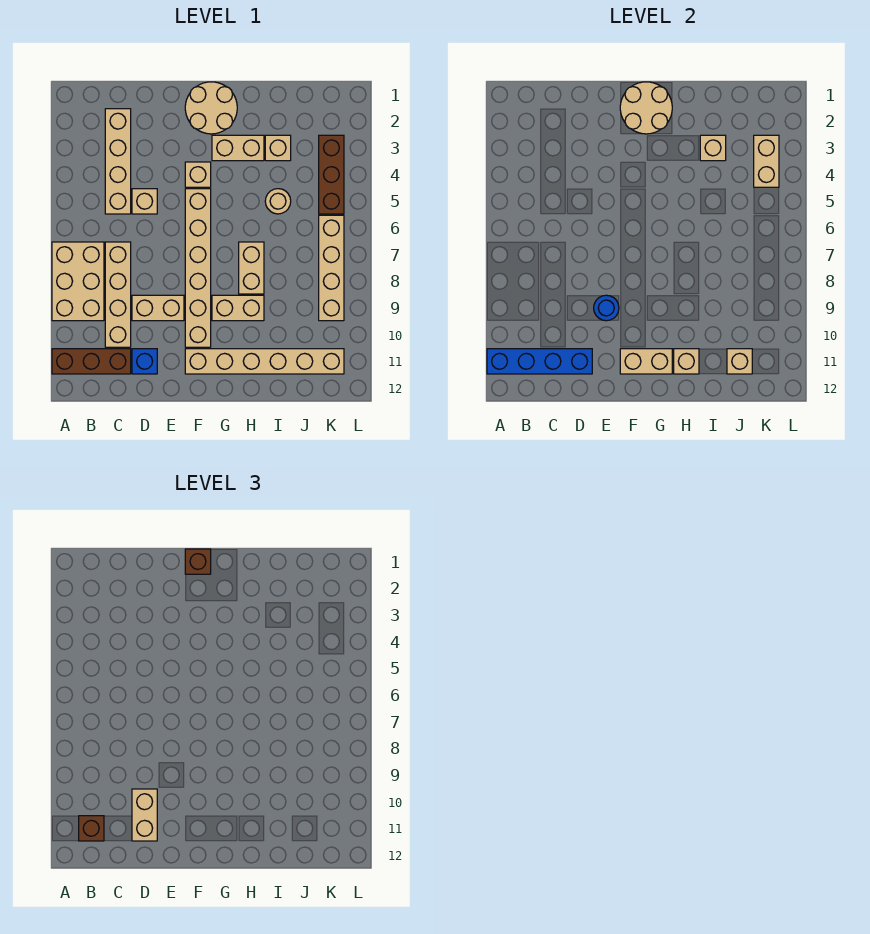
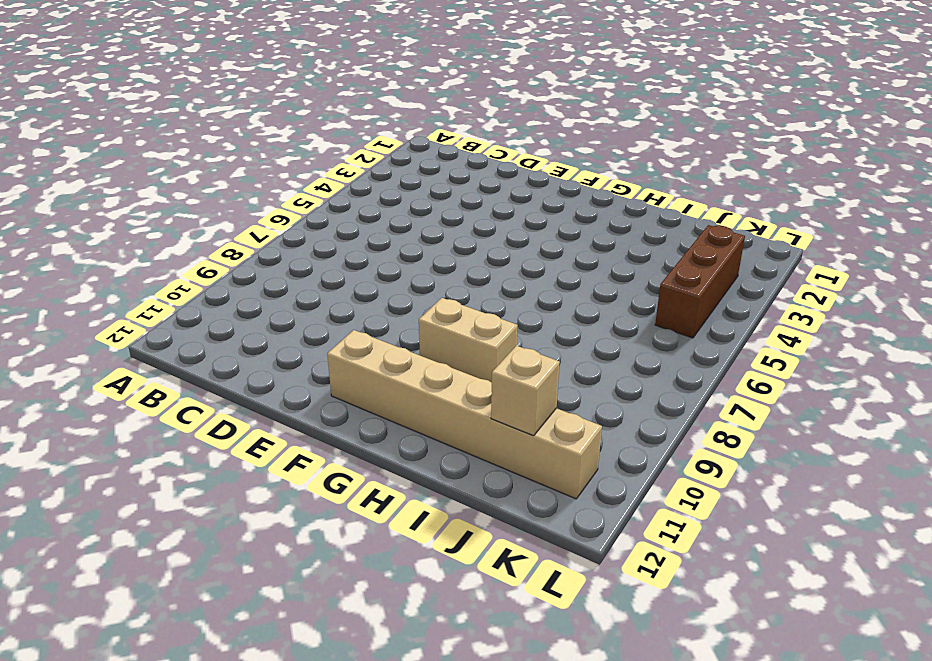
none -> tan brick A7:B9 level 1
none -> brown brick A11:C11 level 1
none -> tan brick C2:C5 level 1

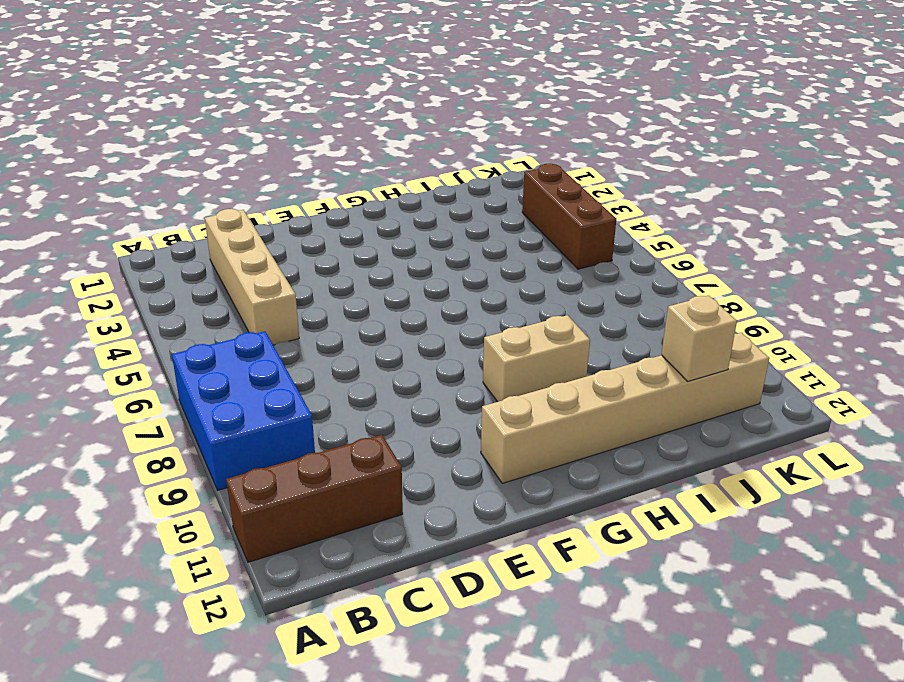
blue brick A7:B9 level 1 -> tan brick A7:B9 level 1
none -> tan brick C7:C10 level 1
none -> tan brick D5 level 1
none -> tan brick D9:E9 level 1

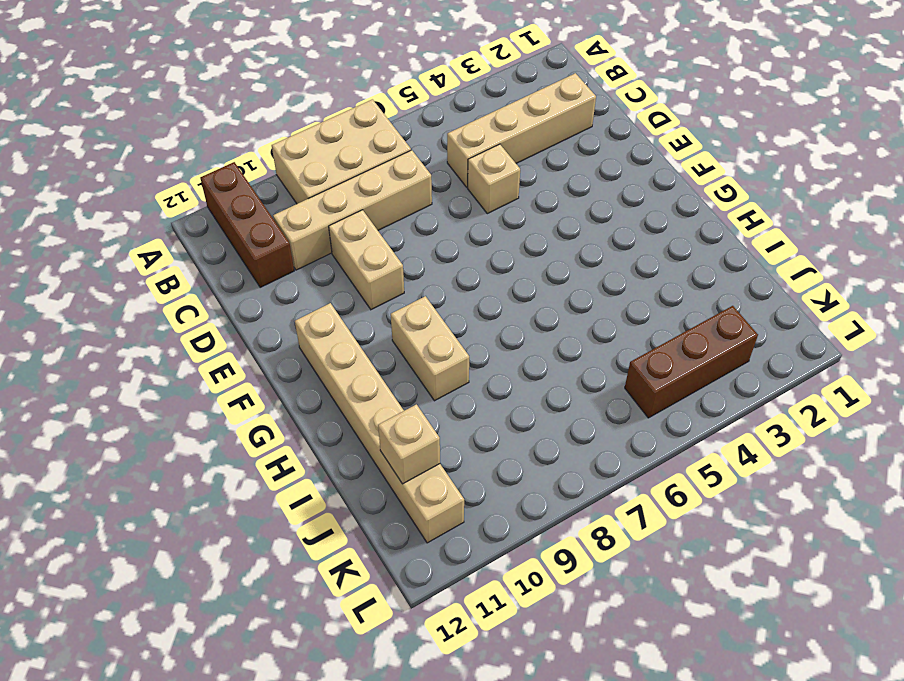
none -> blue brick D11 level 1
none -> tan round brick F1:G2 level 1
none -> tan brick F4 level 1

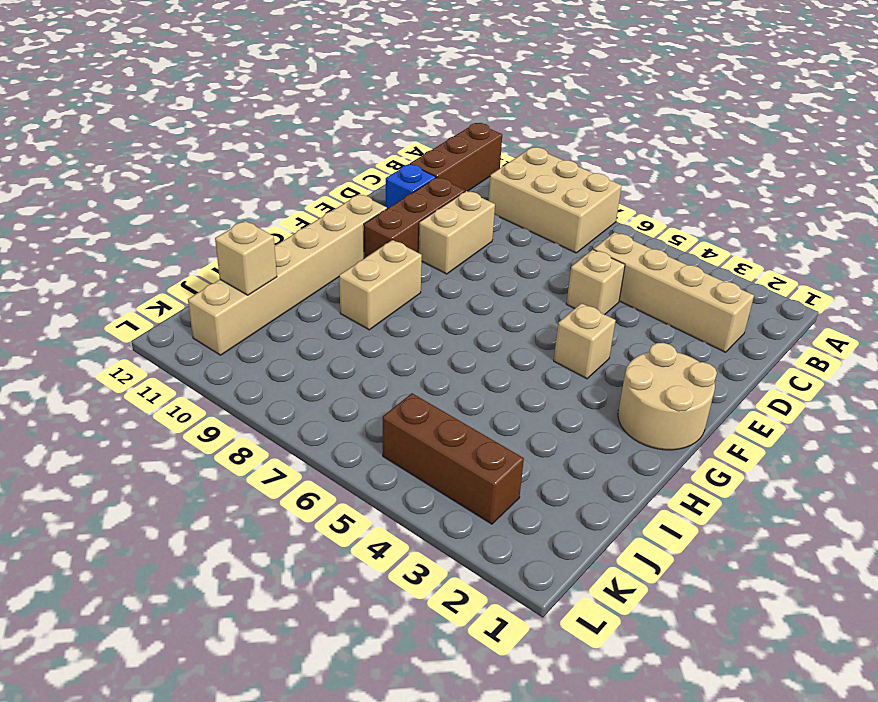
brown brick D10:F10 level 1 -> tan brick F5:F10 level 1
none -> tan brick C7:C10 level 1
none -> tan brick G3:H3 level 1
none -> tan brick H7:H8 level 1

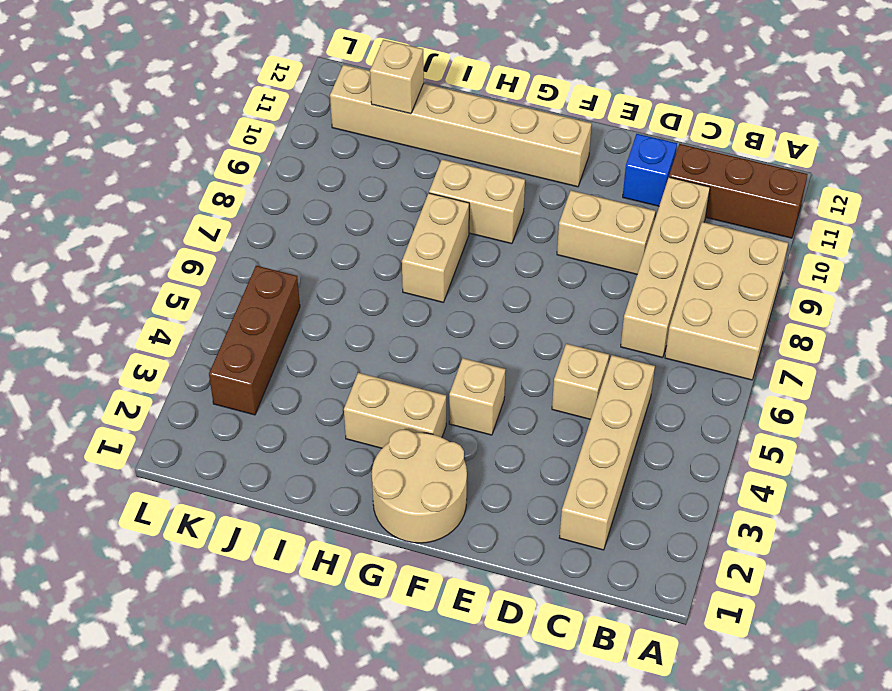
none -> tan brick F5:F10 level 1
none -> tan brick I3 level 1
none -> tan round brick I5 level 1

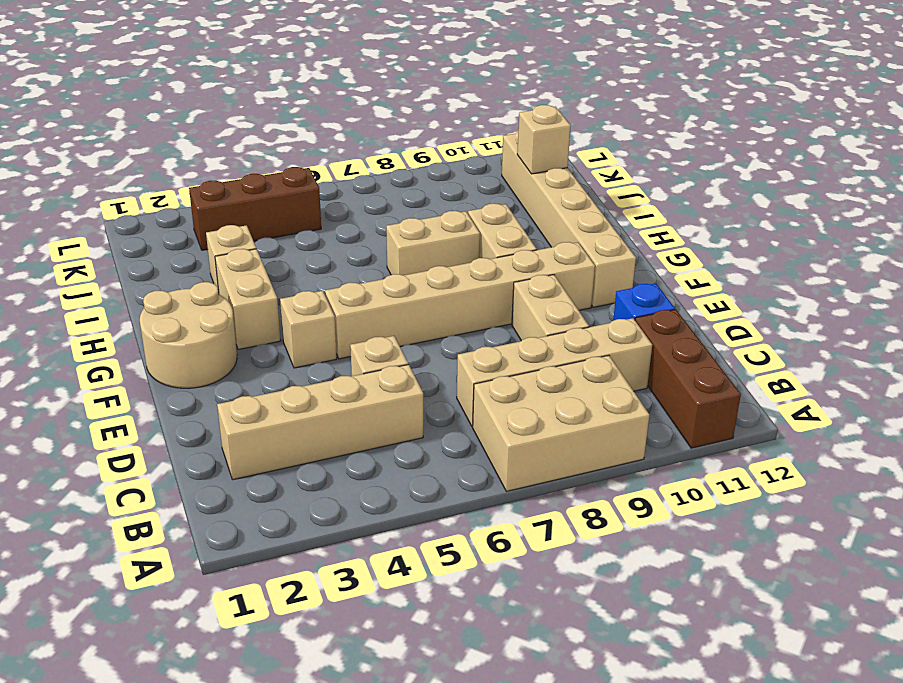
none -> tan round brick I5 level 1
none -> tan brick K6:K9 level 1
none -> blue brick A11:D11 level 2

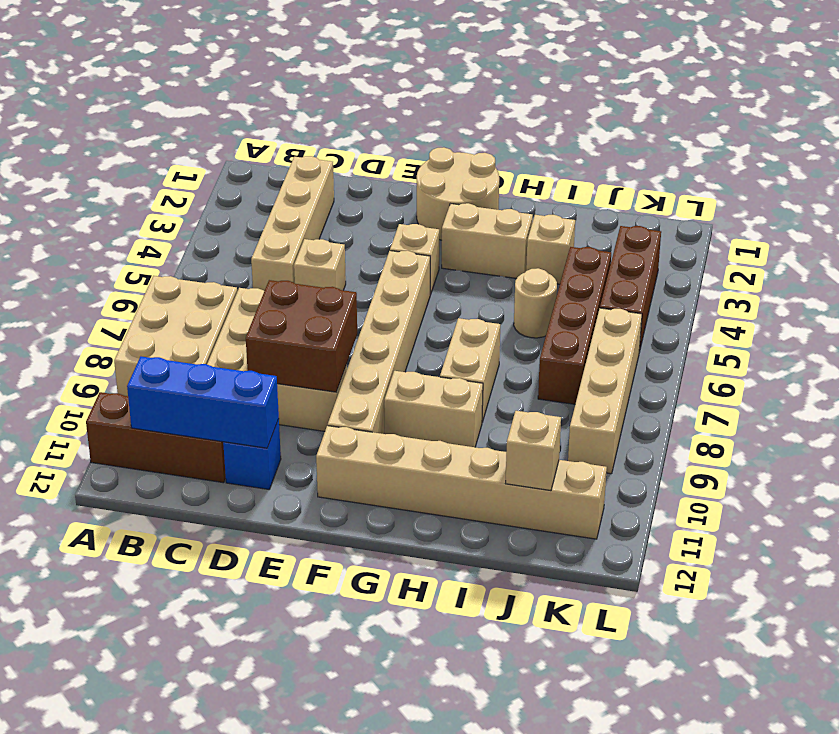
blue brick B11:D11 level 2 -> blue brick A11:D11 level 2
brown brick D8:E9 level 2 -> blue round brick E9 level 2
brown brick J4:J7 level 1 -> none
none -> tan round brick F1:G2 level 2
none -> tan brick F11:G11 level 2
none -> tan brick H11 level 2

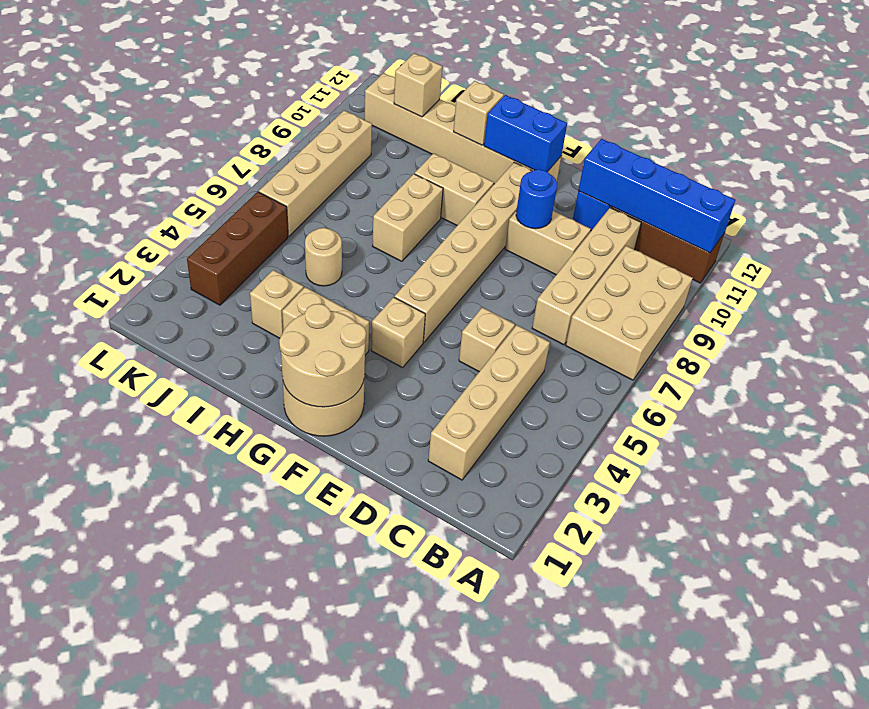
blue brick F11:G11 level 2 -> tan brick F11:G11 level 2
none -> tan brick I3 level 2
none -> tan brick K3:K4 level 2
none -> brown brick B11 level 3

